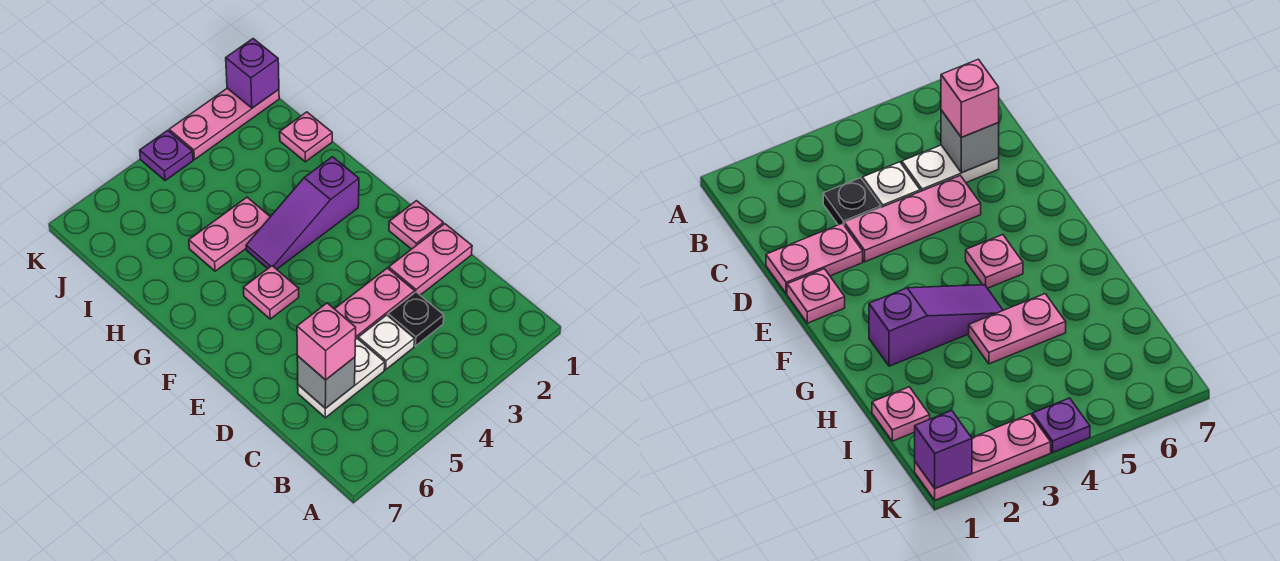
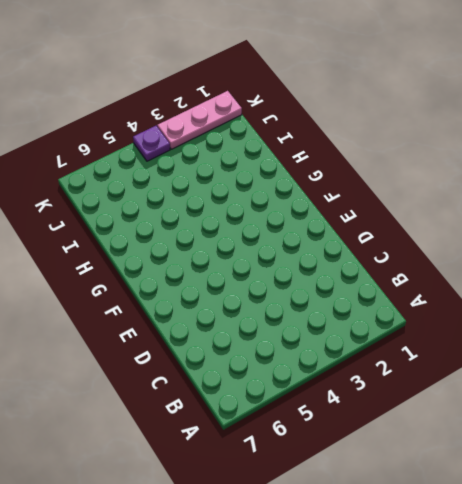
none -> black plate C3 level 1
none -> white plate C4 level 1
none -> white plate C5:C6 level 1

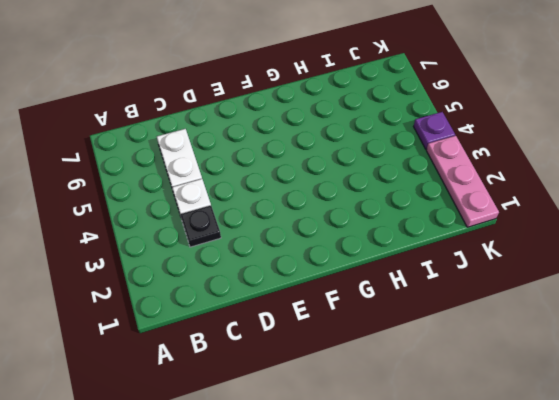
none -> pink plate D1:D2 level 1
none -> pink plate D3:D5 level 1
none -> pink plate E1 level 1

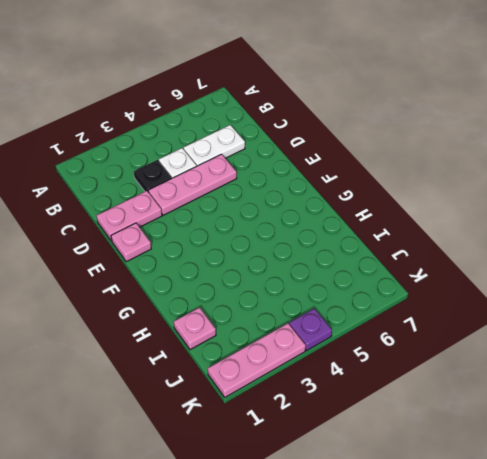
none -> pink plate F5 level 1
none -> purple slope G2:G4 level 1 top 2
none -> pink plate H4:H5 level 1

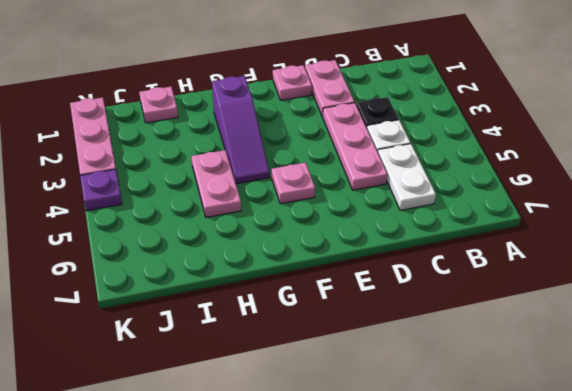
none -> grey brick C6 level 2
none -> purple brick K1 level 2
none -> pink brick C6 level 3

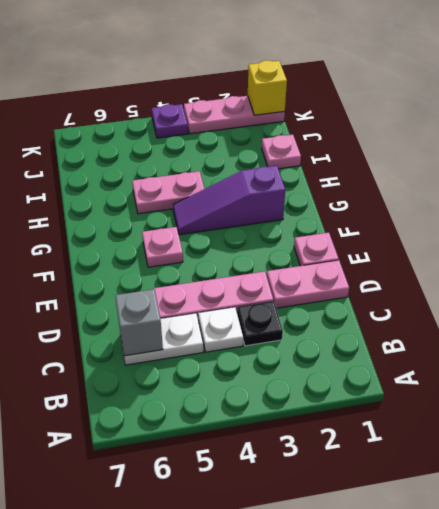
yellow brick K1 level 2 -> purple brick K1 level 2
none -> pink brick C6 level 3

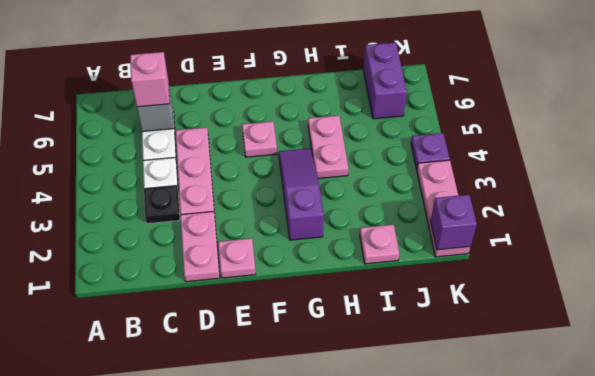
purple brick J6:J7 level 1 -> none

